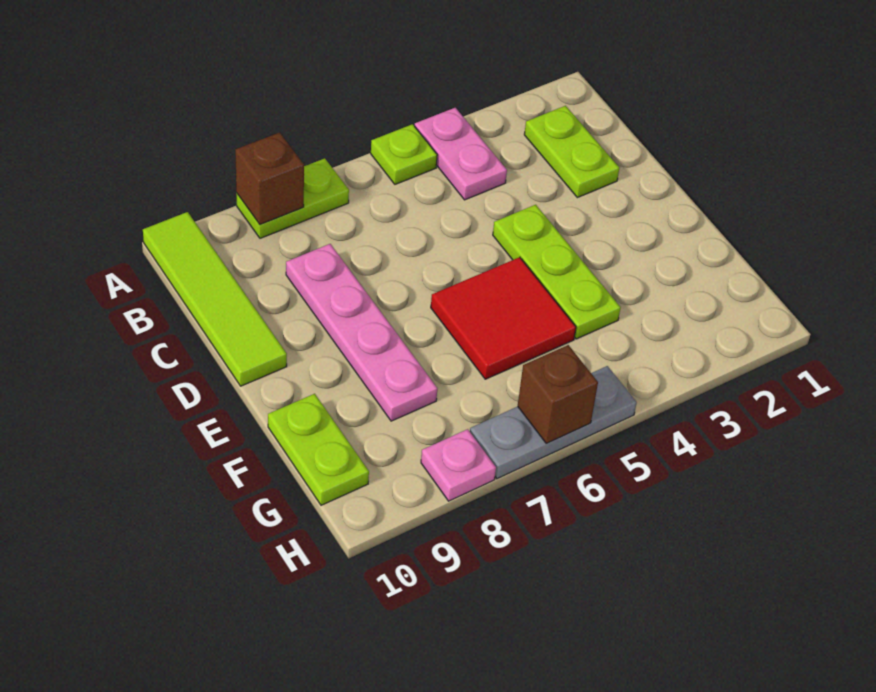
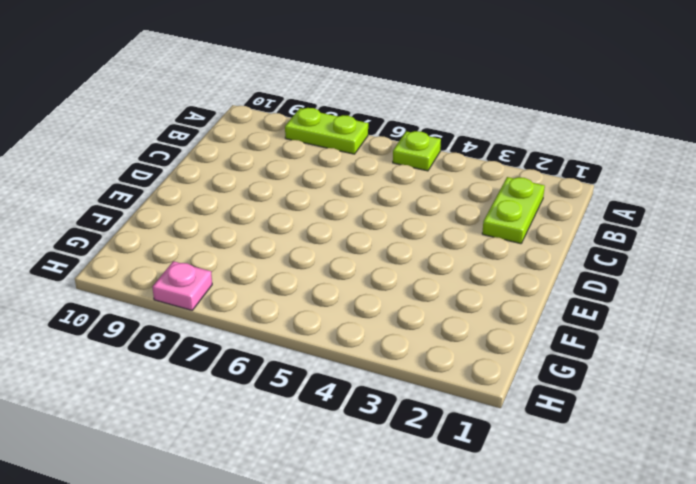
none -> pink plate A4:B4 level 1
none -> lime tile A10:D10 level 1
none -> pink plate C8:F8 level 1

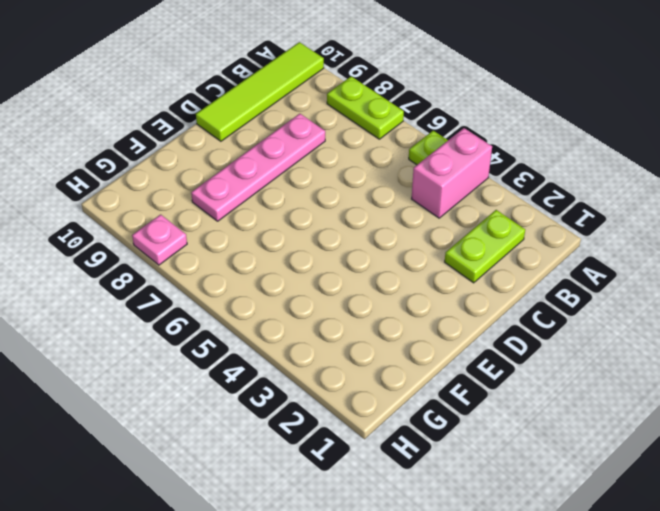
pink brick A4:B4 level 1 -> pink plate A4:B4 level 1
none -> lime plate D4:F4 level 1
none -> red tile E5:F6 level 1
none -> lime plate F10:G10 level 1

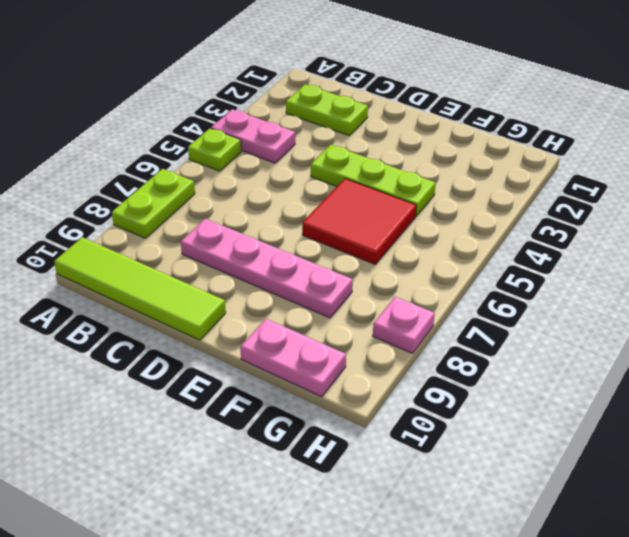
pink plate F10:G10 level 1 -> lime plate F10:G10 level 1
none -> grey plate H5:H7 level 1
none -> brown brick A8 level 2
none -> brown brick H6 level 2

